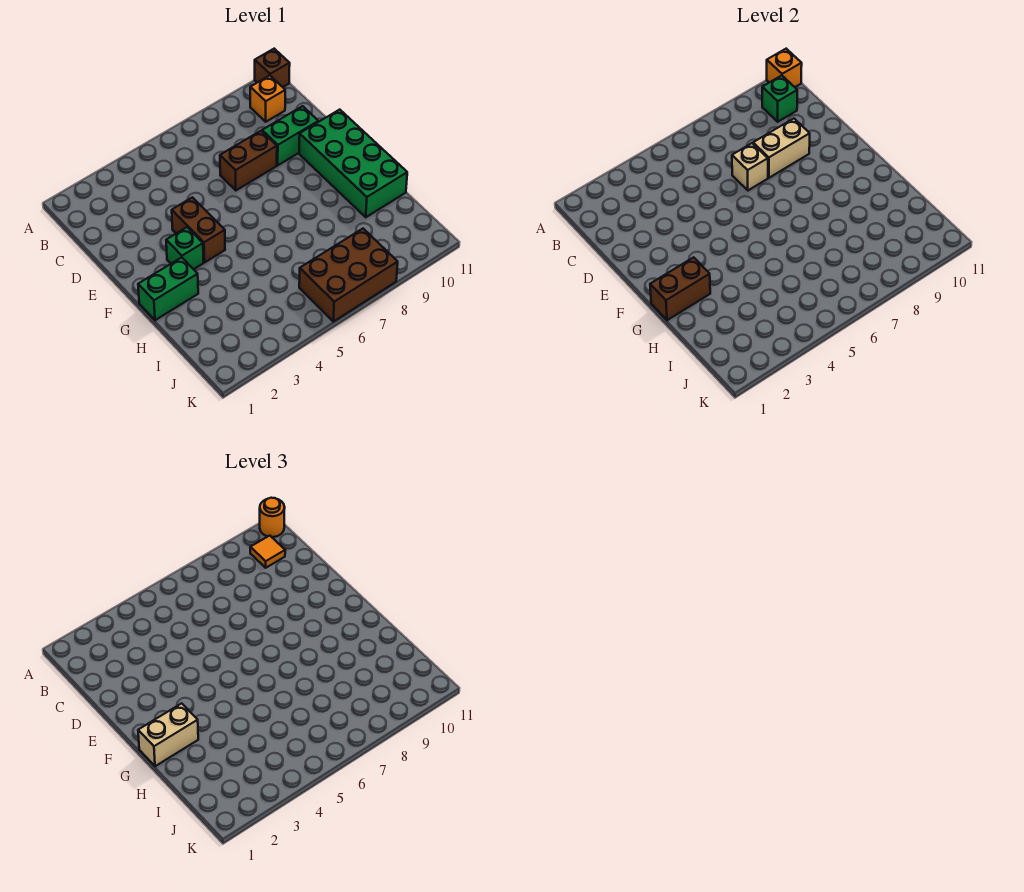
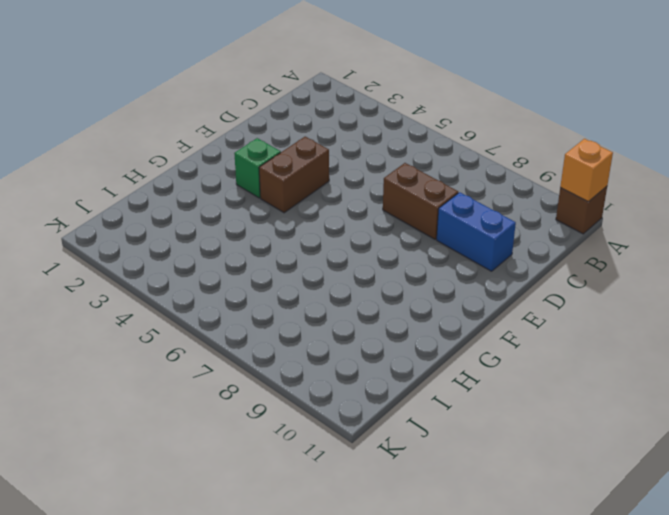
blue brick D9:D10 level 1 -> green brick D9:D10 level 1
none -> orange brick B10 level 1
none -> green brick E10:H11 level 1
none -> green brick G1:G2 level 1

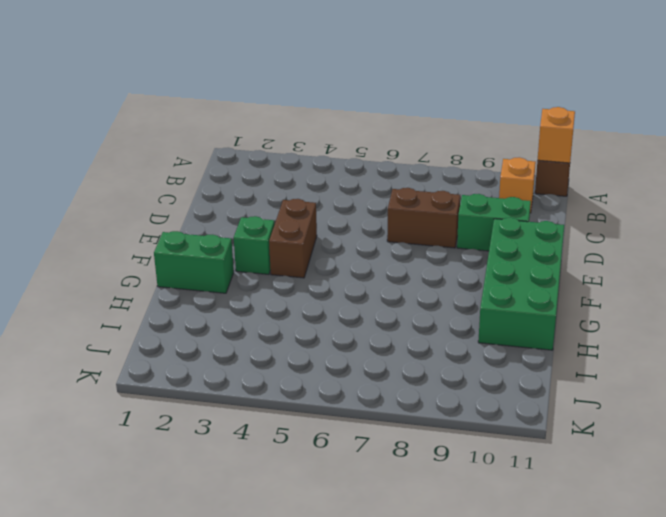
none -> brown brick J6:K8 level 1
none -> green brick B10 level 2
none -> tan brick D7 level 2

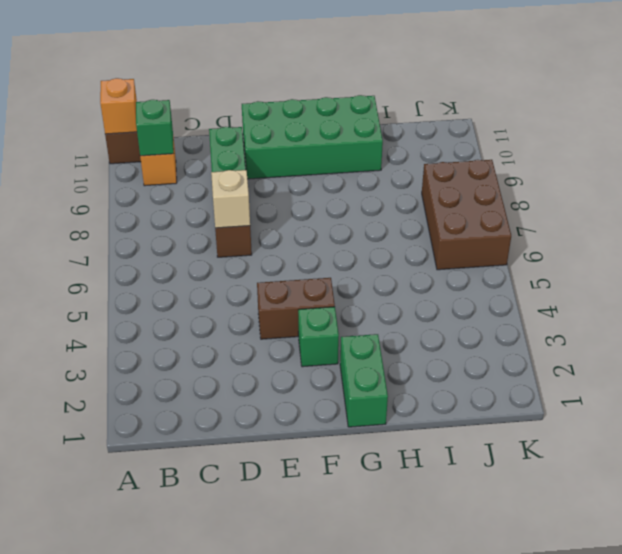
none -> tan brick D8:D9 level 2
none -> brown brick G1:G2 level 2
none -> orange round brick A11 level 3

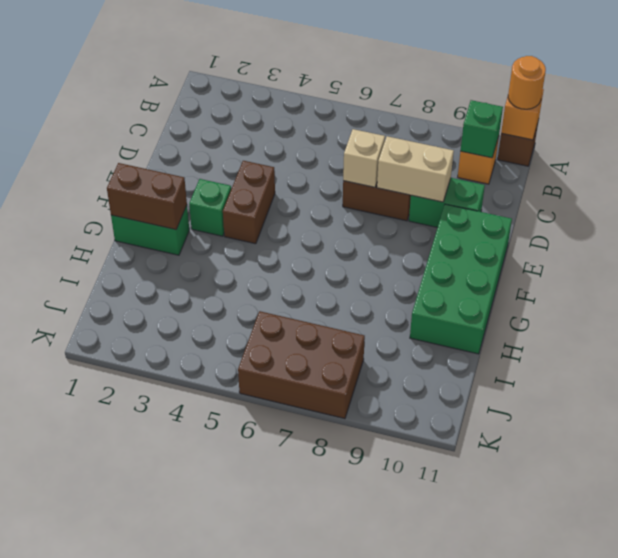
none -> orange tile B10 level 3
none -> tan brick G1:G2 level 3

